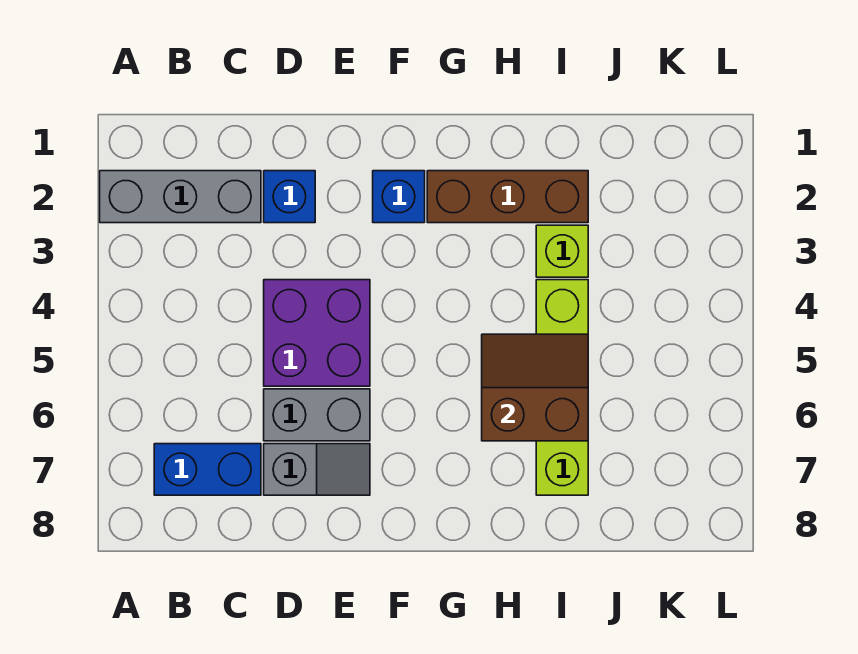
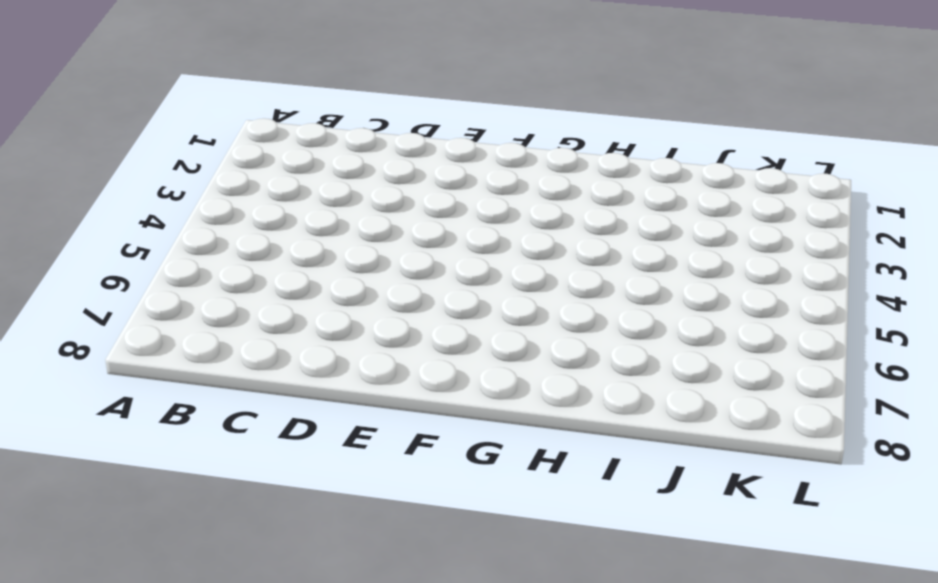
none -> grey brick A2:C2 level 1
none -> blue brick B7:C7 level 1

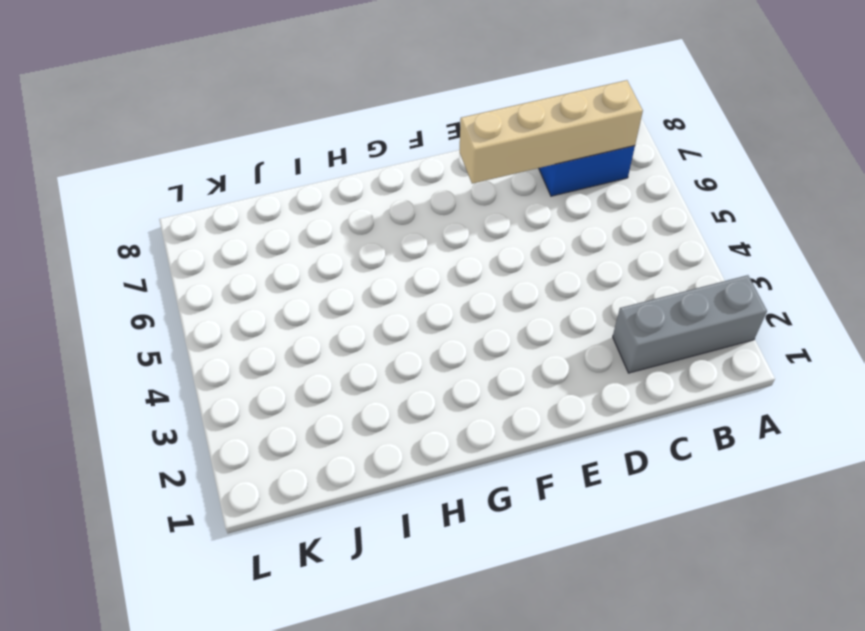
tan brick B7:E7 level 2 -> none
none -> blue brick D2 level 1
none -> purple brick D4:E5 level 1

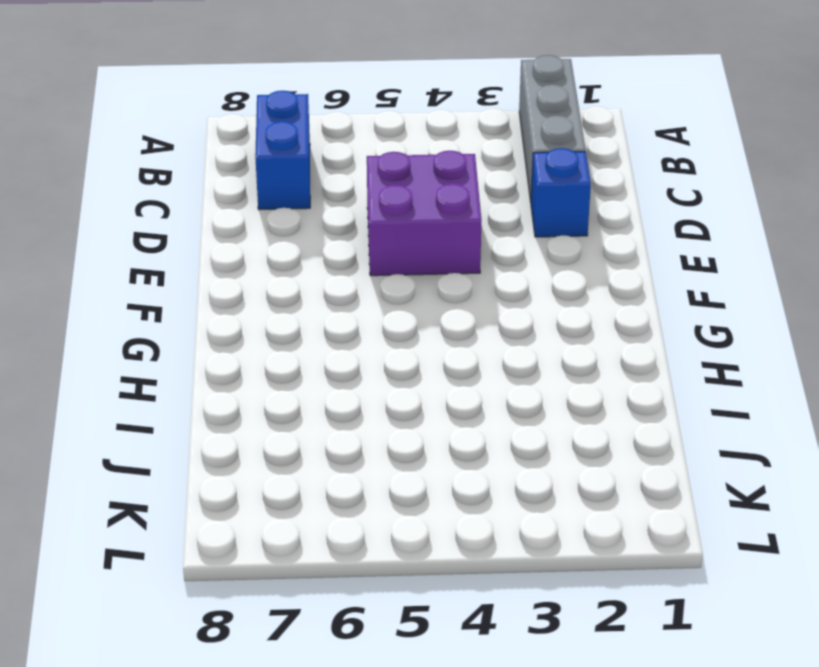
none -> grey brick D6:E6 level 1
none -> grey slope D7:E7 level 1 top D

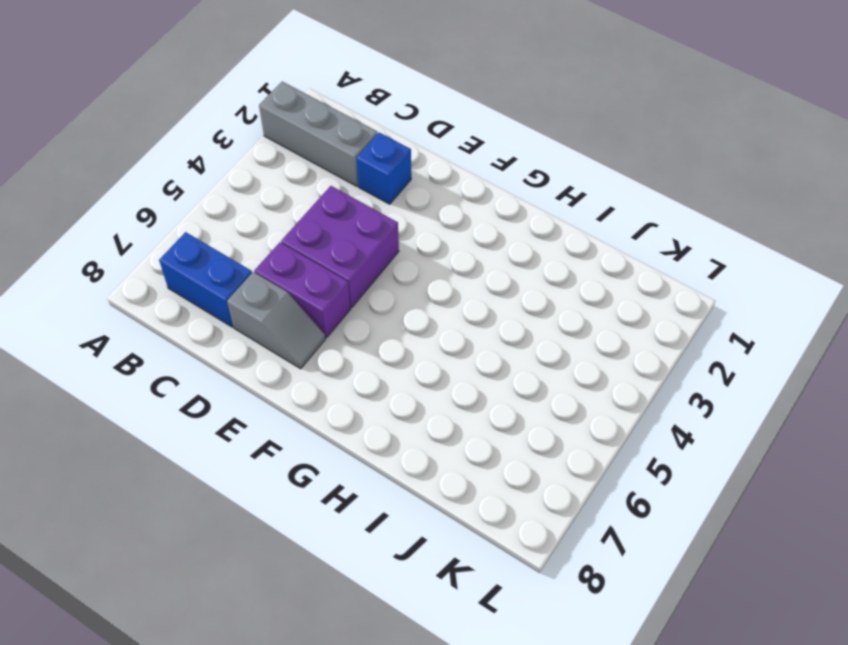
purple brick D6:E6 level 1 -> grey brick D6:E6 level 1
none -> blue brick F2 level 1
none -> brown brick G2:I2 level 1

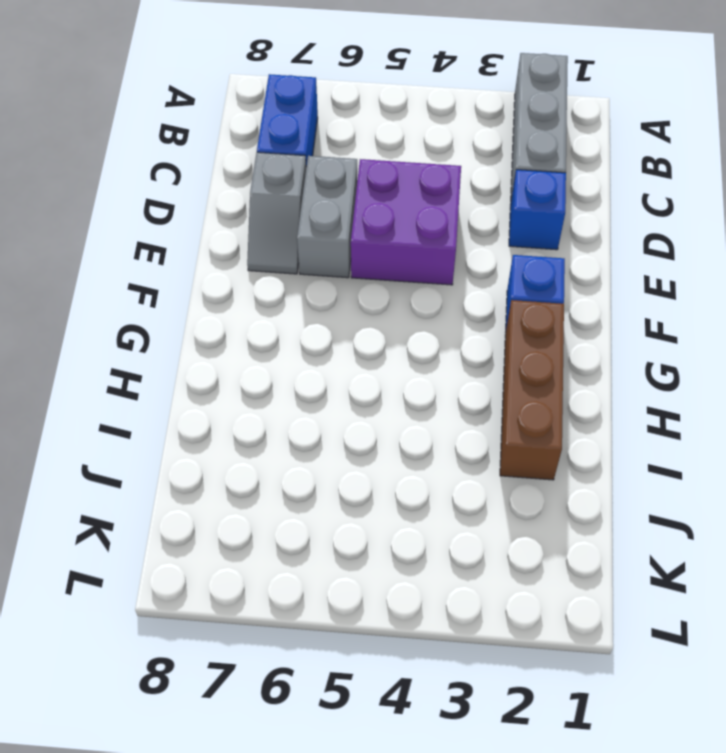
none -> lime brick I3 level 1
none -> lime brick I4:I7 level 1

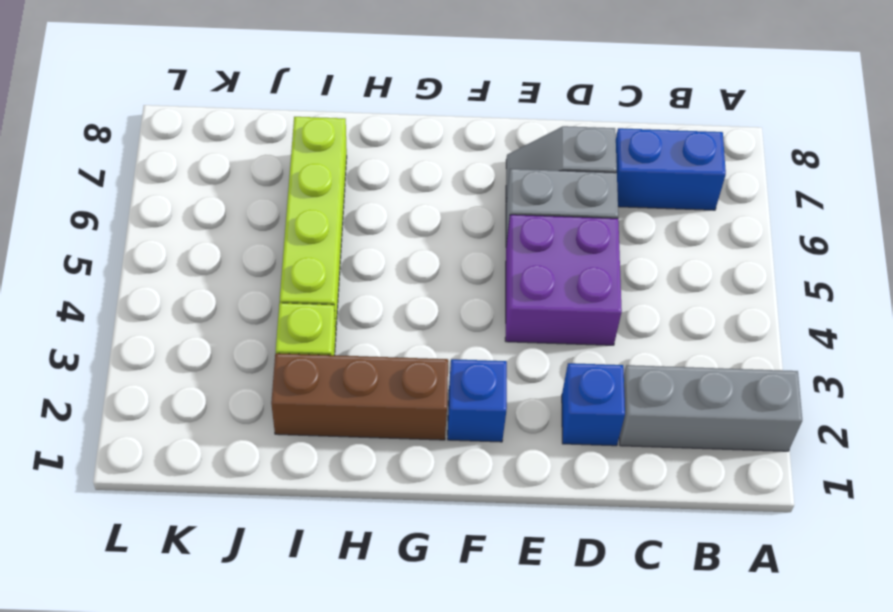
none -> brown slope H5:I6 level 2 top 6

